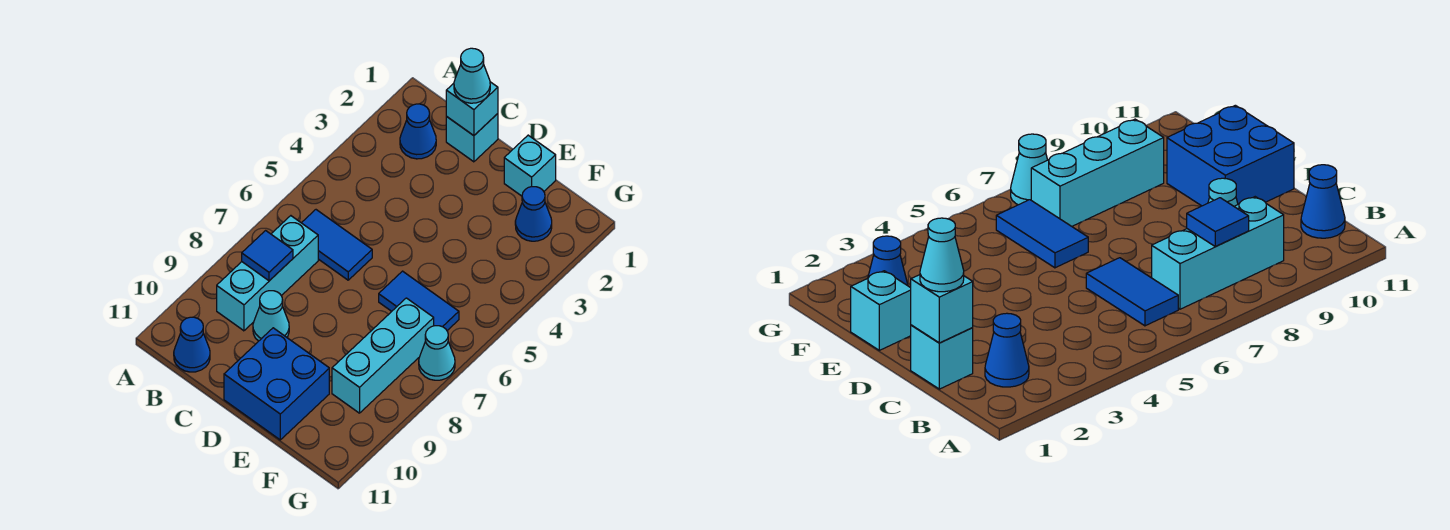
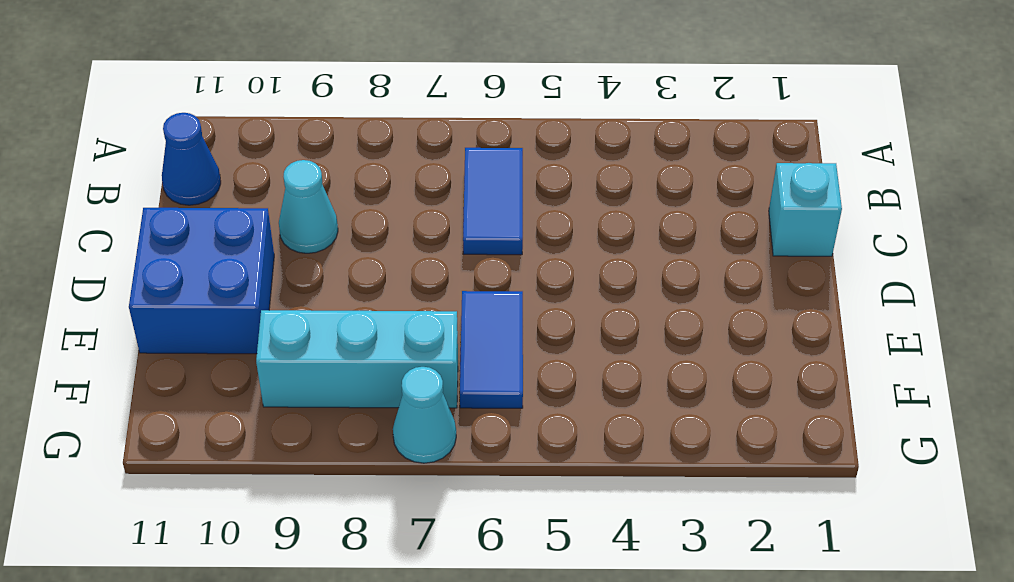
none -> blue cone B2 level 1
none -> cyan brick B7:B9 level 1
none -> cyan brick E1 level 1

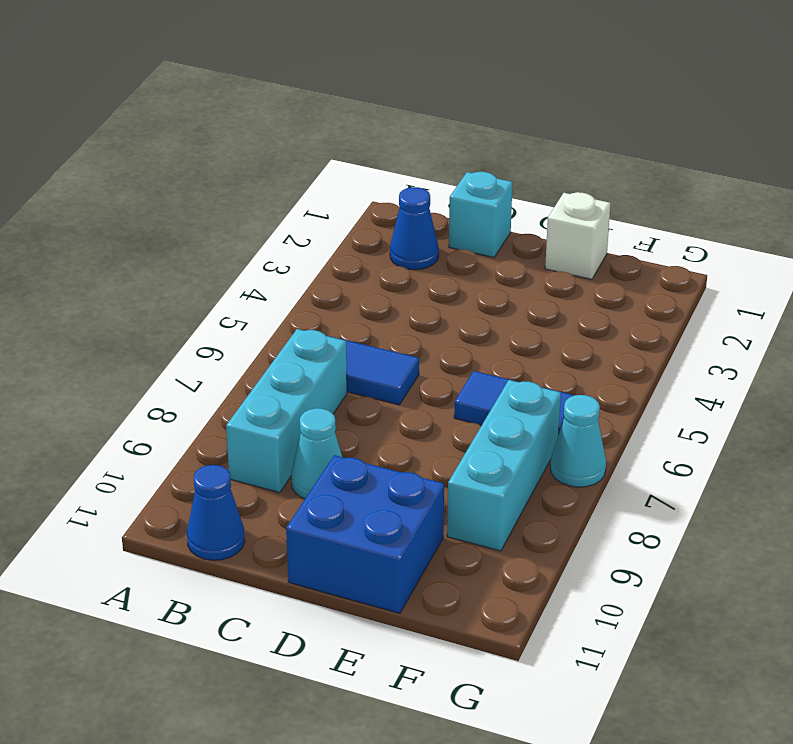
white brick E1 level 1 -> cyan brick E1 level 1
none -> blue cone F2 level 1
none -> blue tile B8 level 2
none -> cyan brick C1 level 2

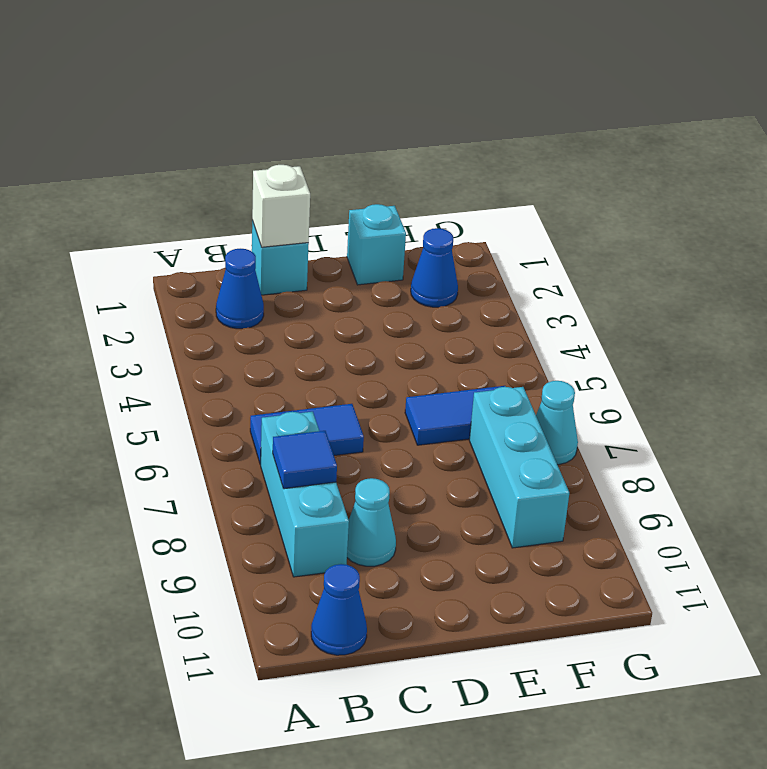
white brick C1 level 2 -> cyan brick C1 level 2
none -> blue brick D10:E11 level 1
none -> cyan cone C1 level 3

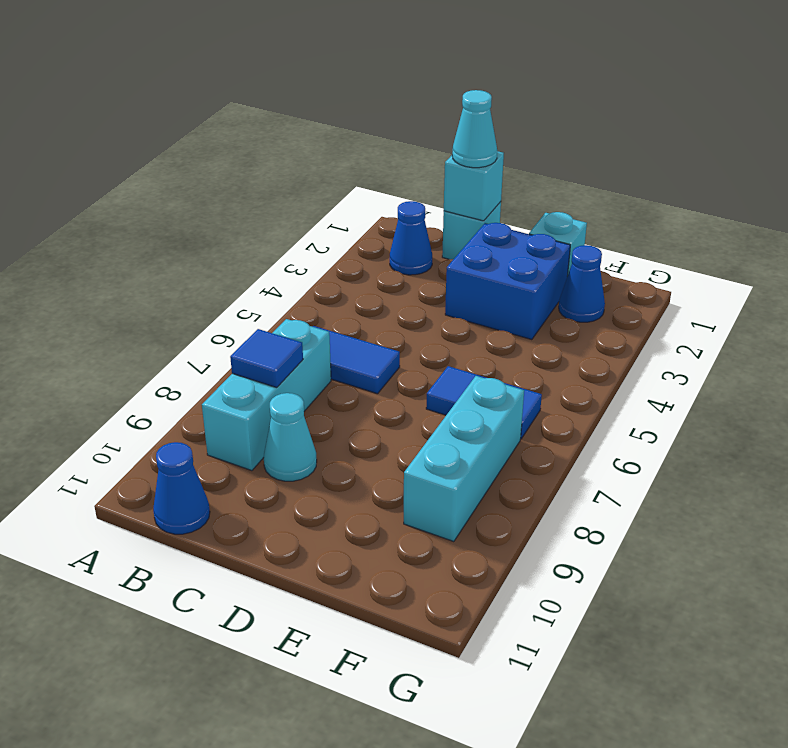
blue brick D2:E3 level 1 -> blue brick D10:E11 level 1
none -> cyan cone G7 level 1

